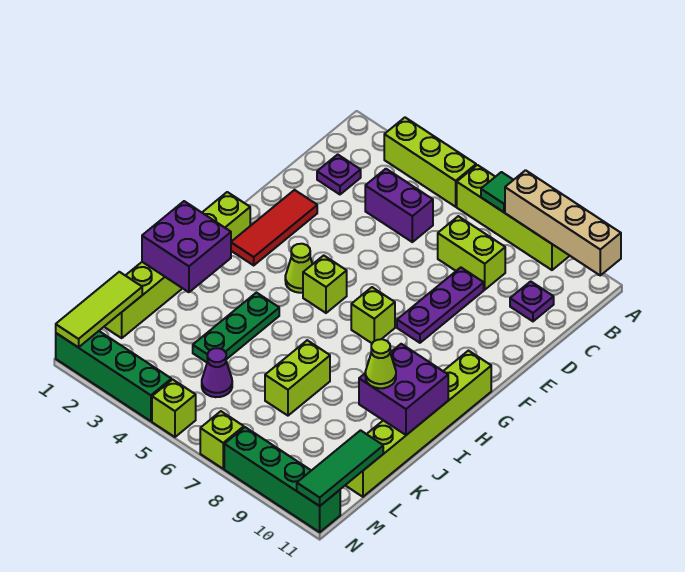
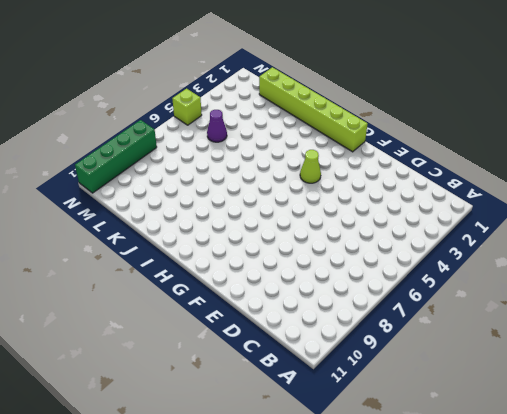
none -> lime brick A3:A5 level 1
none -> lime brick A6:A9 level 1
none -> purple plate C2 level 1

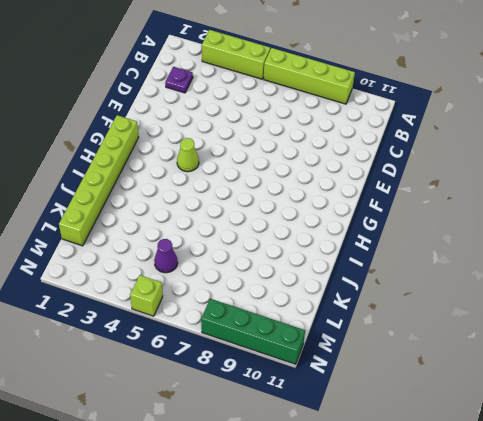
none -> purple brick C4:C5 level 1
none -> lime brick C7:C8 level 1
none -> purple plate C10 level 1

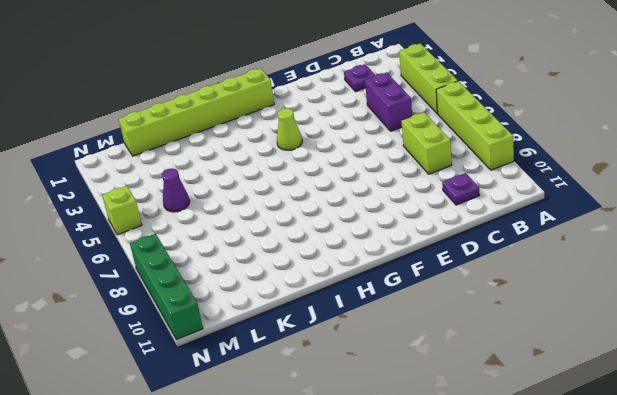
none -> purple plate D8:F8 level 1
none -> red tile E2:G2 level 1
none -> lime brick G5 level 1

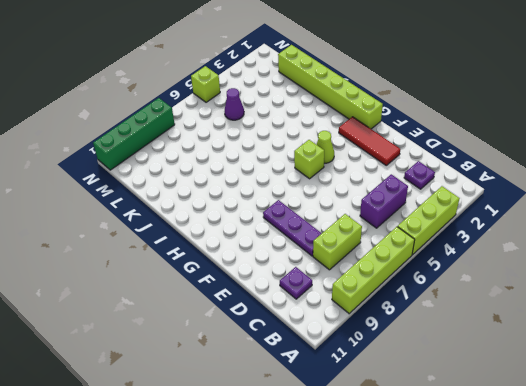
none -> lime brick G7 level 1
none -> lime brick G11:L11 level 1
none -> green plate I4:K4 level 1

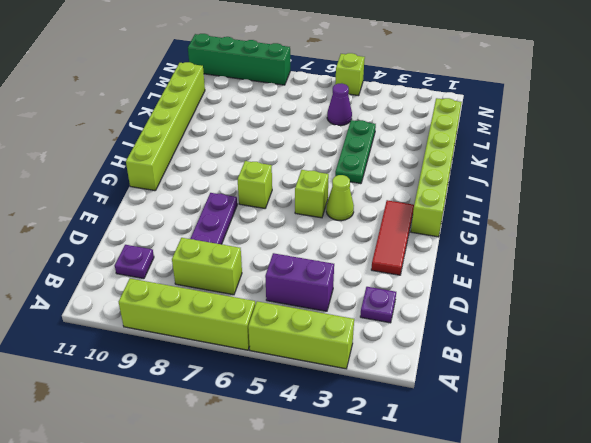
none -> lime brick J7:K7 level 1
none -> green brick N1:N4 level 1
none -> lime brick N7 level 1

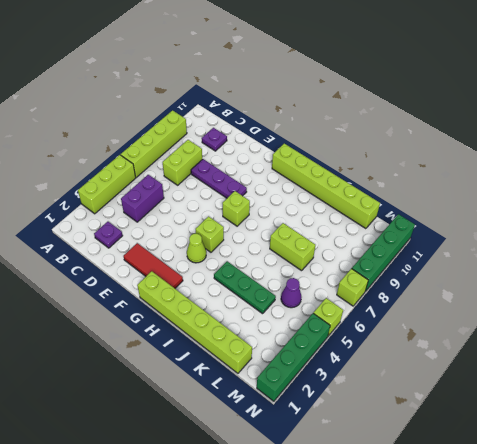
none -> green tile A7 level 2
none -> tan brick A8:A11 level 2
none -> purple brick I1:J2 level 2

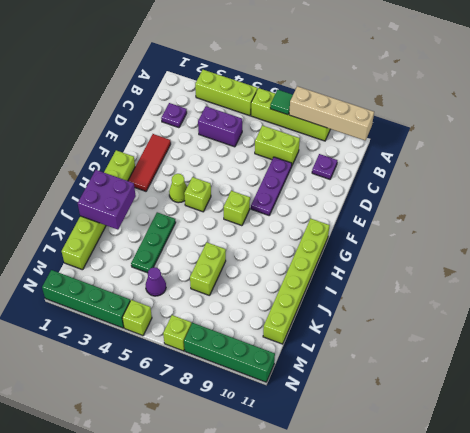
none -> purple brick I10:J11 level 2
none -> lime tile L1:N1 level 2
none -> green tile L11:N11 level 2

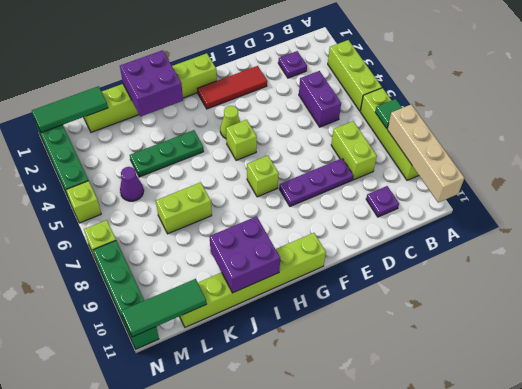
green tile L1:N1 level 2 -> lime tile L1:N1 level 2
none -> lime cone J10 level 3

